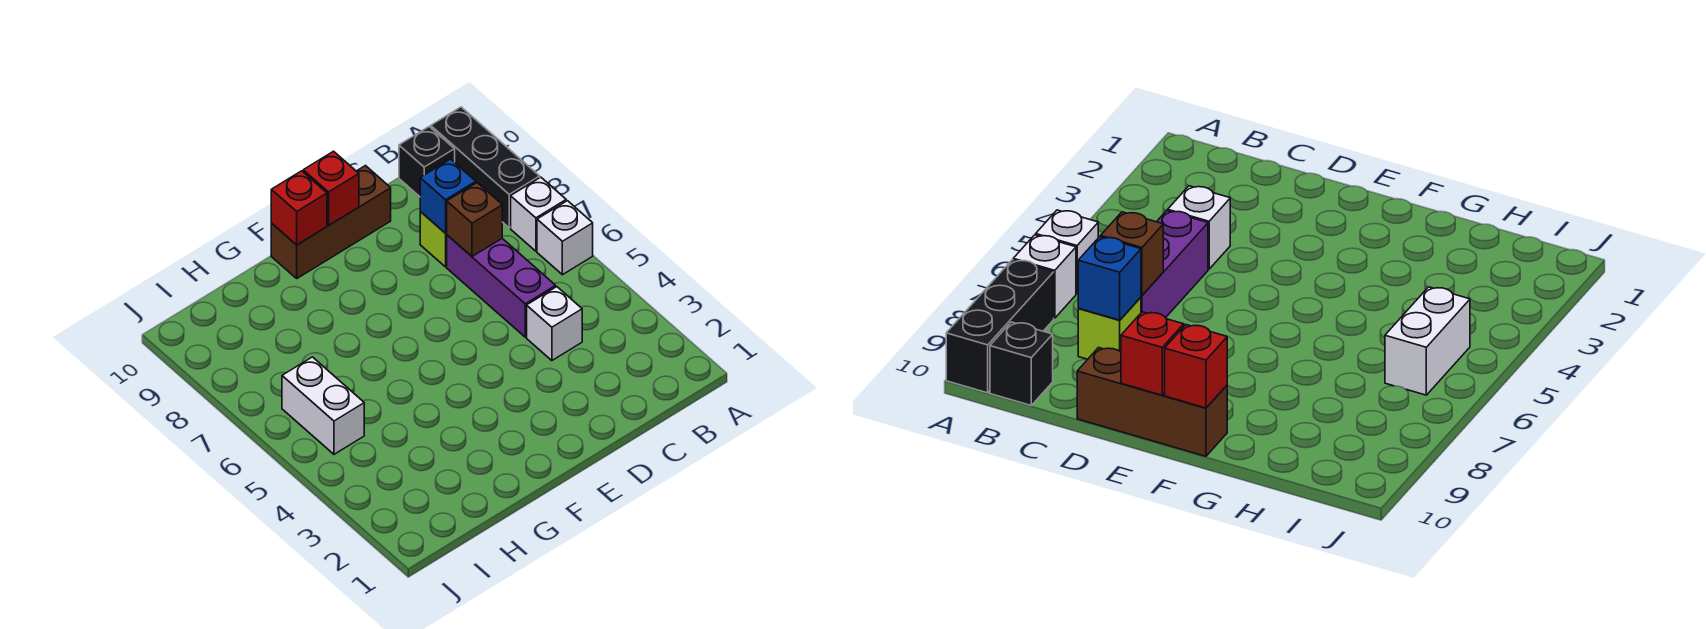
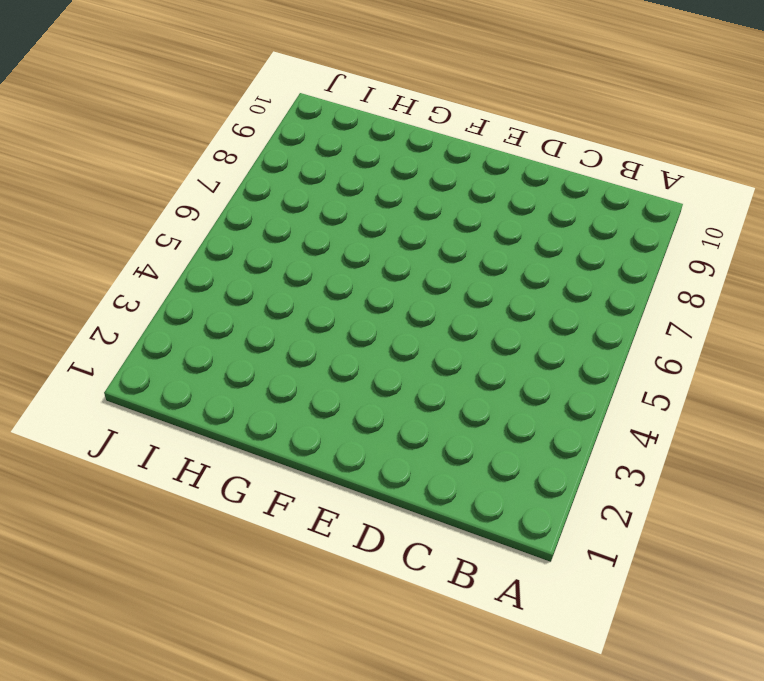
none -> white brick A6 level 1
none -> white brick A7 level 1
none -> black brick A8:A10 level 1

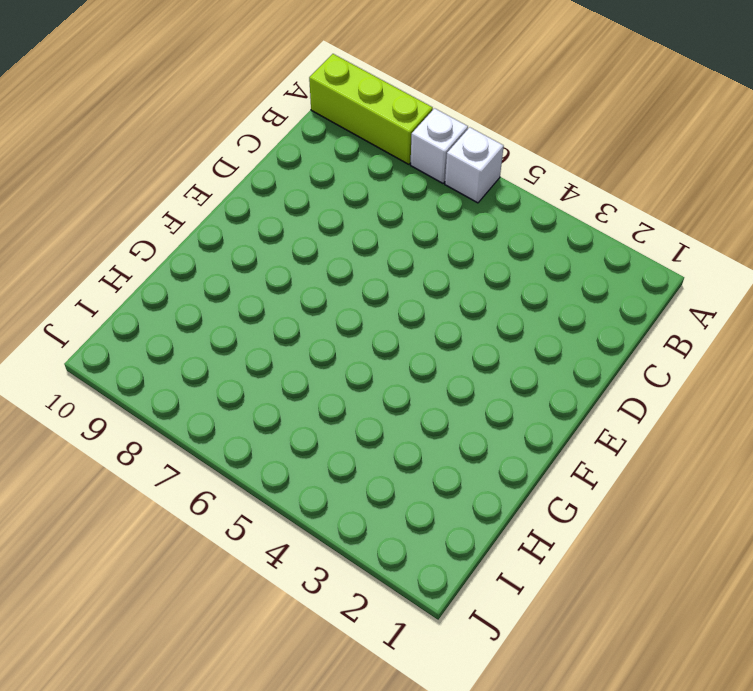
lime brick A8:A10 level 1 -> black brick A8:A10 level 1
none -> black brick B10 level 1
none -> white brick C4 level 1
none -> purple brick C5:C7 level 1

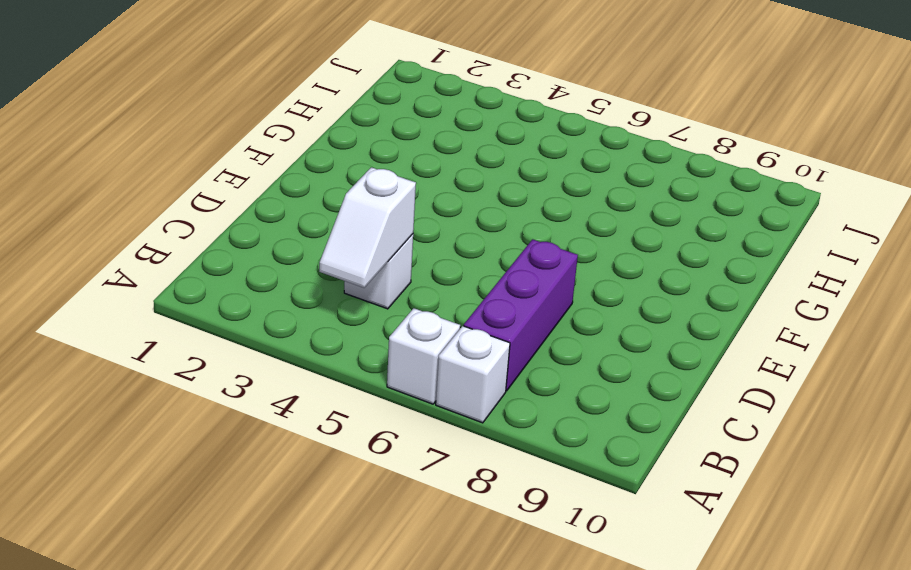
white slope B4:C4 level 2 top C -> none
purple brick B7:D7 level 1 -> purple brick C5:C7 level 1
none -> black brick A8:A10 level 1
none -> black brick B10 level 1
none -> lime brick C8 level 1

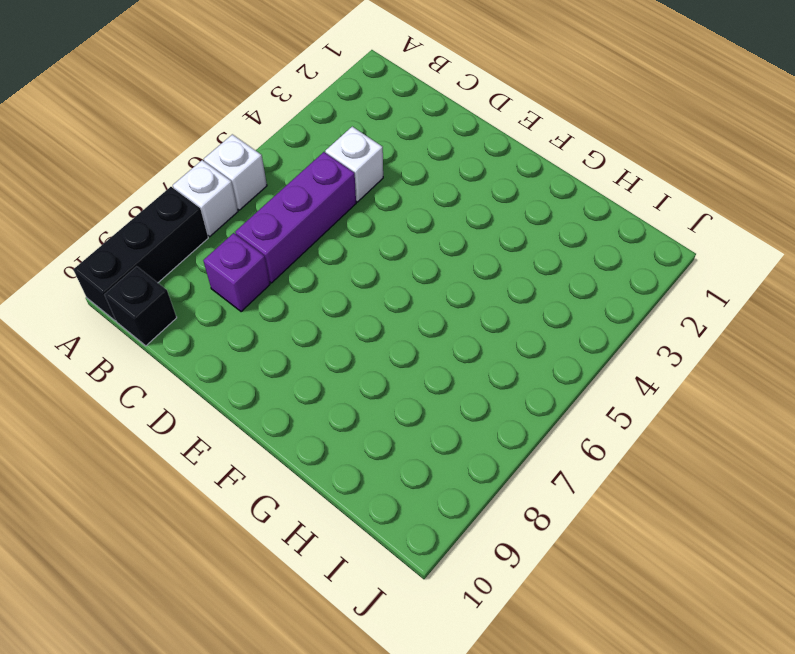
purple brick C8 level 1 -> lime brick C8 level 1
none -> brown brick D10:F10 level 1
none -> white brick I5:I6 level 1
none -> brown brick C7 level 2

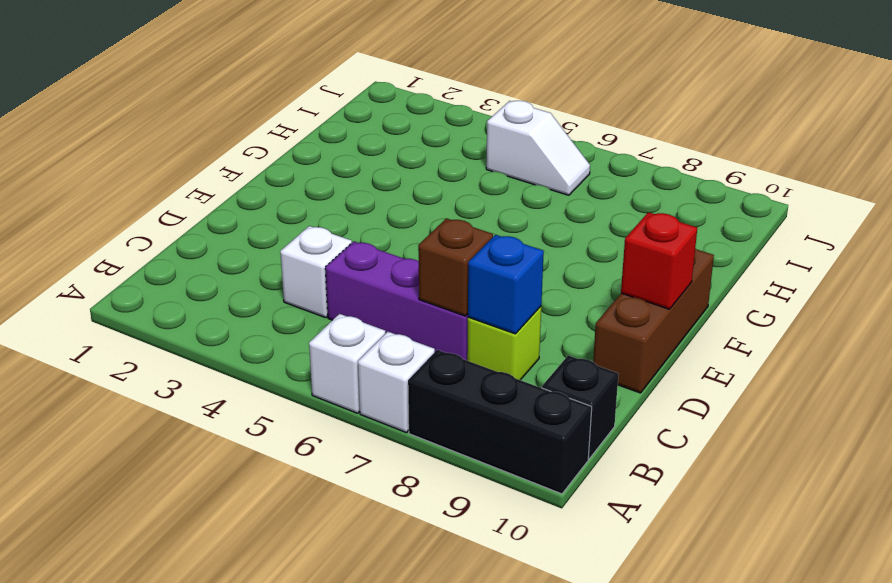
white slope I5:I6 level 1 top 5 -> white brick I5:I6 level 1
none -> red brick F10 level 2

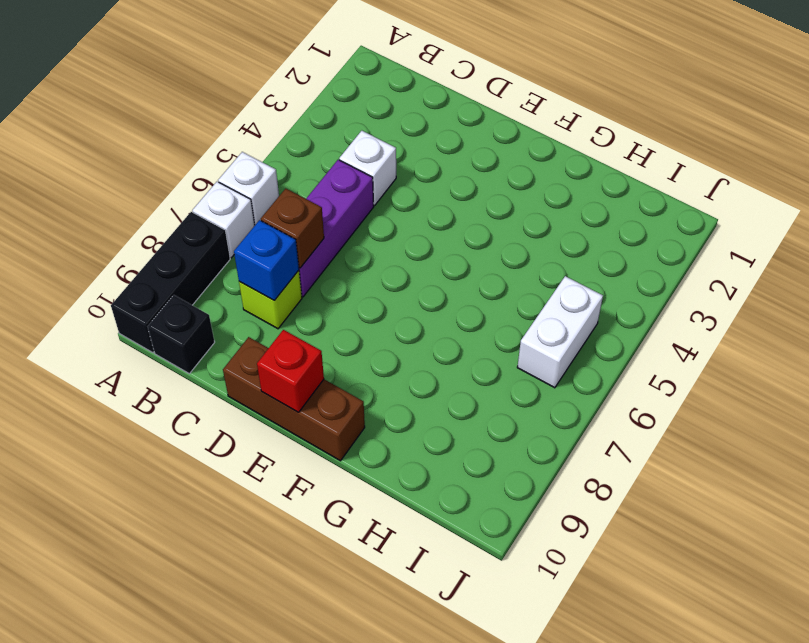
none -> red brick F10 level 2

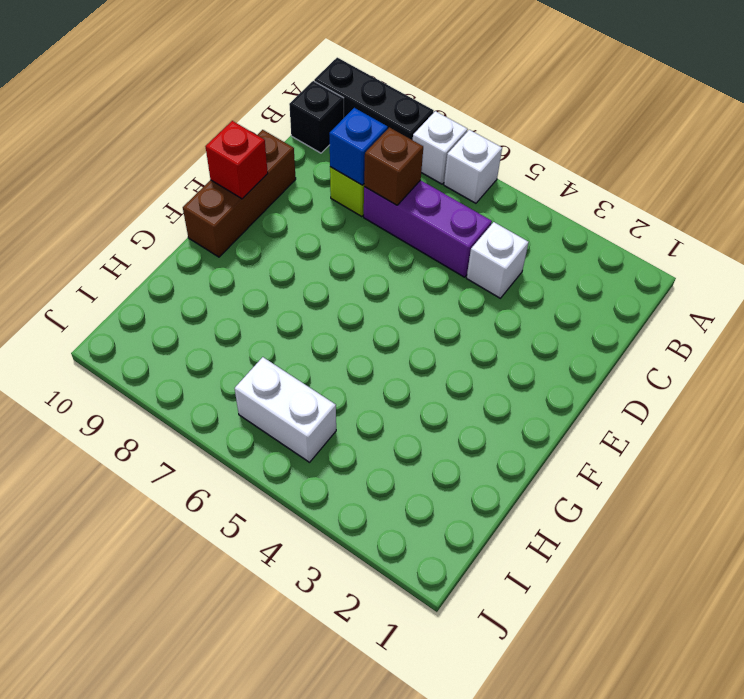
none -> red brick F10 level 2

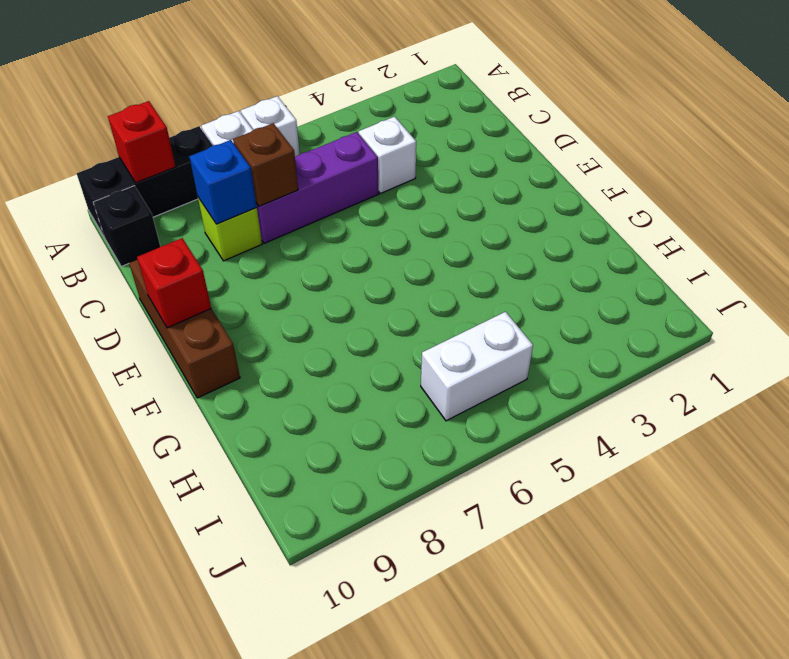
red brick A9 level 2 -> red brick F10 level 2

